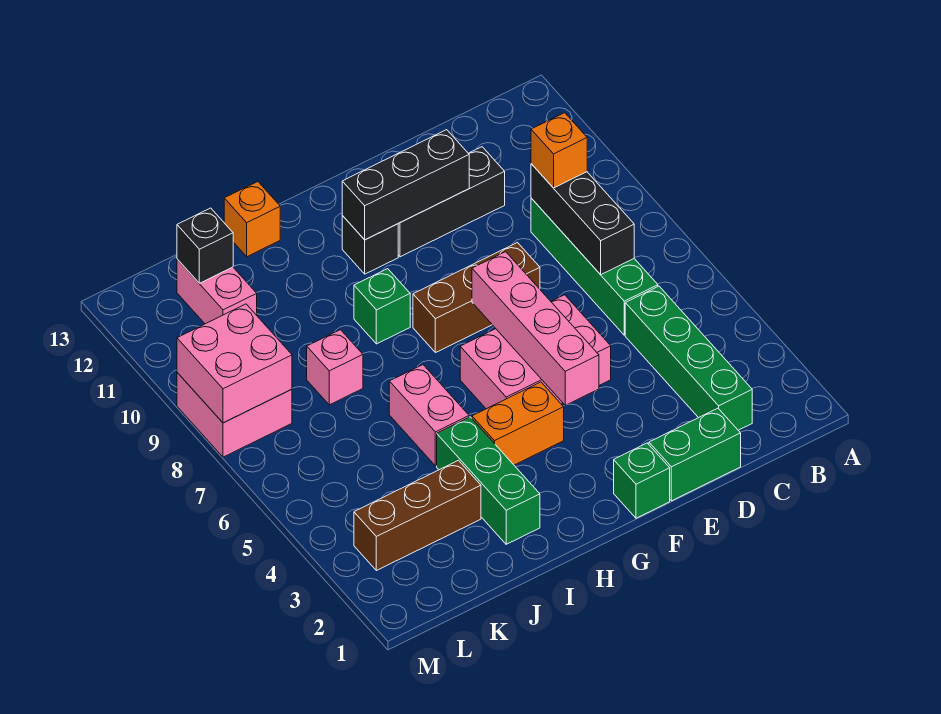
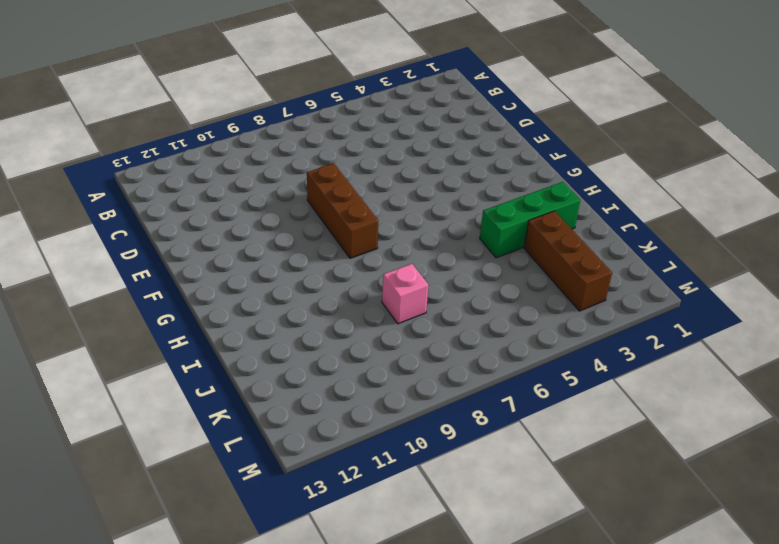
none -> green brick C2:C5 level 1
none -> green brick C6:C9 level 1
none -> green brick D1:E1 level 1

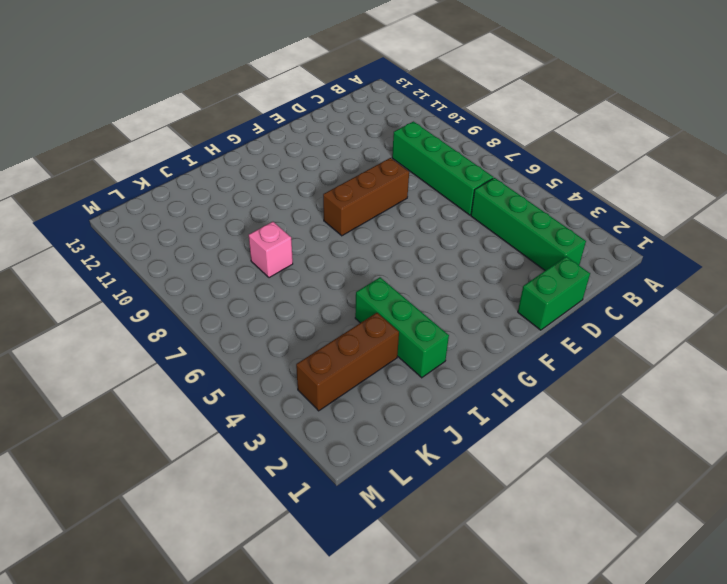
none -> black brick D11:F11 level 1
none -> pink brick E5:G6 level 1
none -> green brick F1 level 1

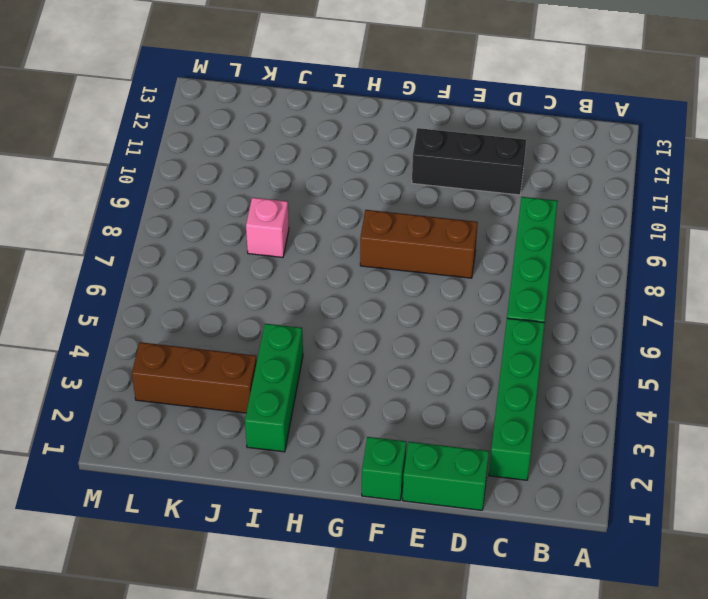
none -> pink brick E5:G6 level 1
none -> orange brick G4:H4 level 1
none -> black brick G11 level 1

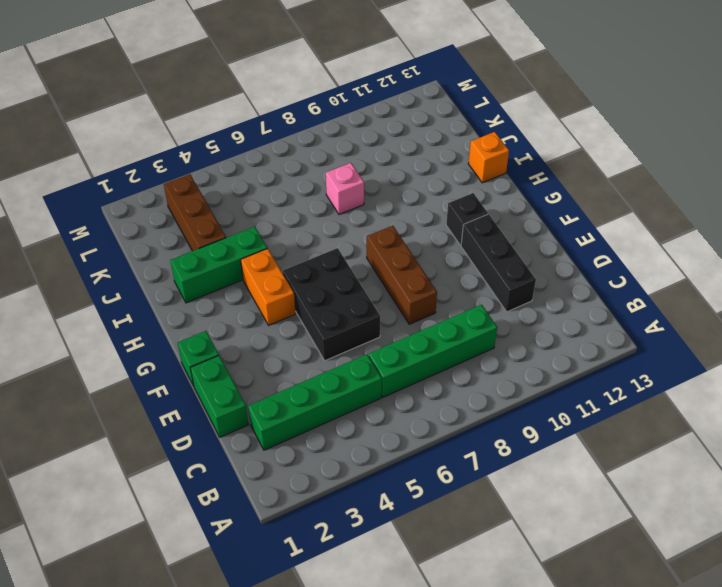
black brick E5:G6 level 1 -> pink brick E5:G6 level 1
none -> green brick H9 level 1
none -> pink brick I5:I6 level 1
none -> pink brick K11:K12 level 1

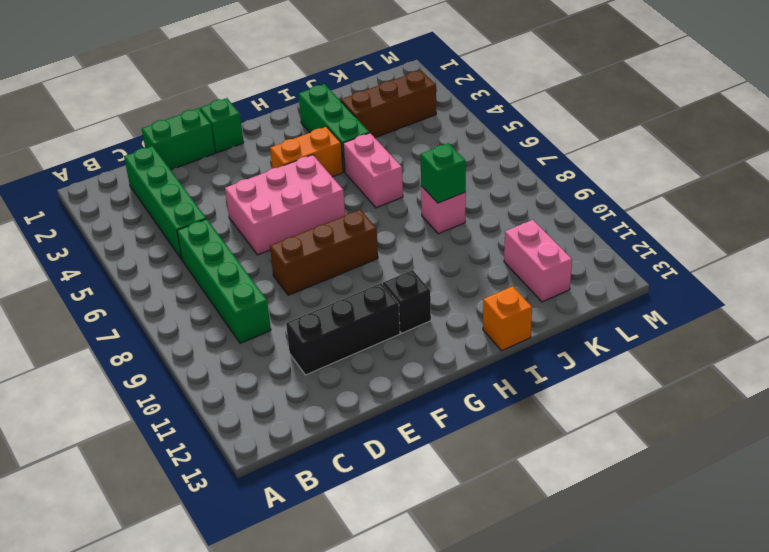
green brick J8 level 2 -> green brick H9 level 1
none -> pink brick L8:M9 level 1
none -> black brick C7:C9 level 2
none -> black brick E11:G11 level 2

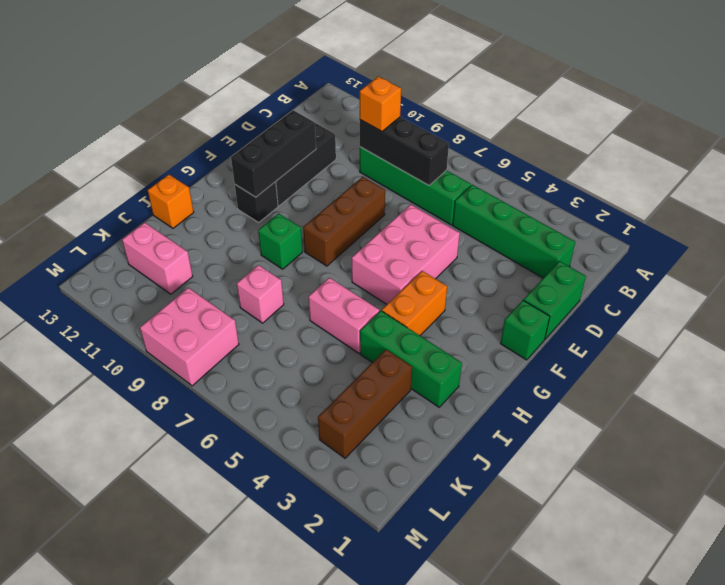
none -> pink brick F4:F7 level 2
none -> black brick K12 level 2
none -> pink brick L8:M9 level 2

